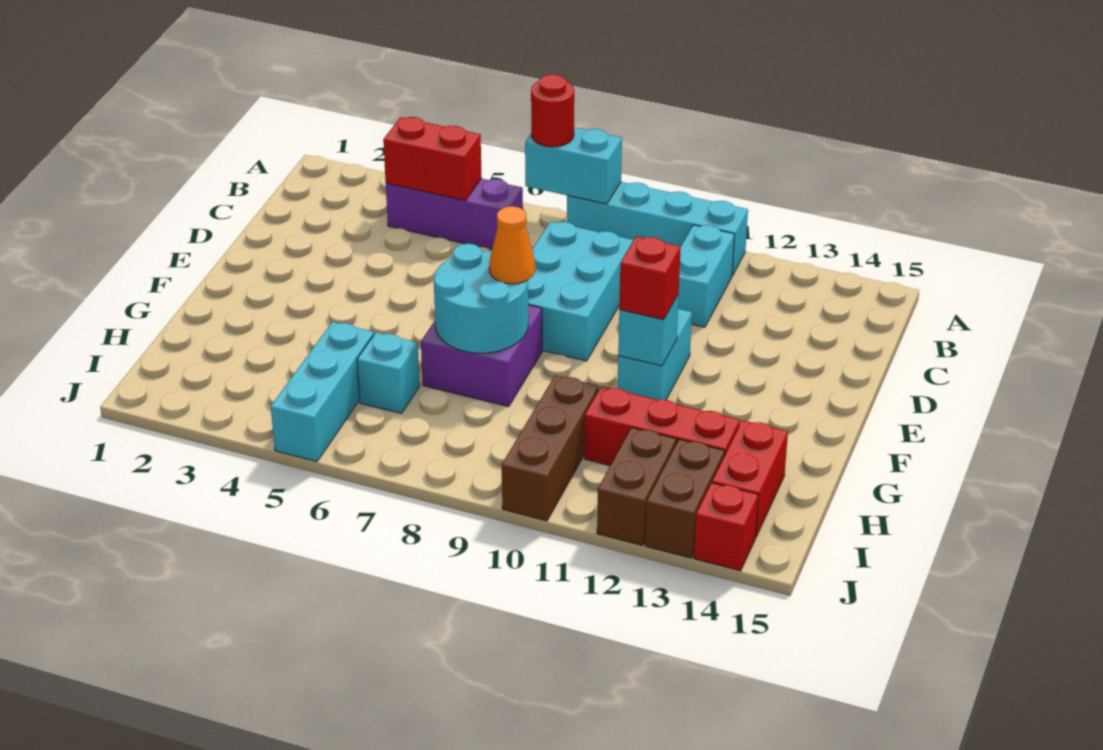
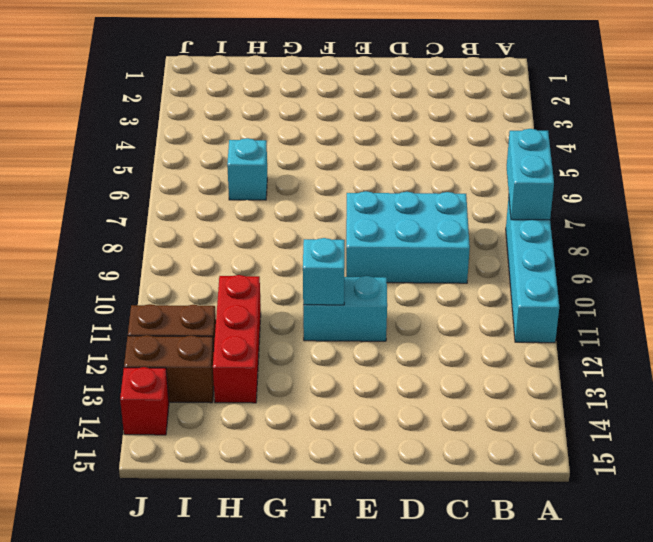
none -> purple brick B4:B6 level 1
none -> cyan brick B11:C11 level 1
none -> purple brick F7:G8 level 1

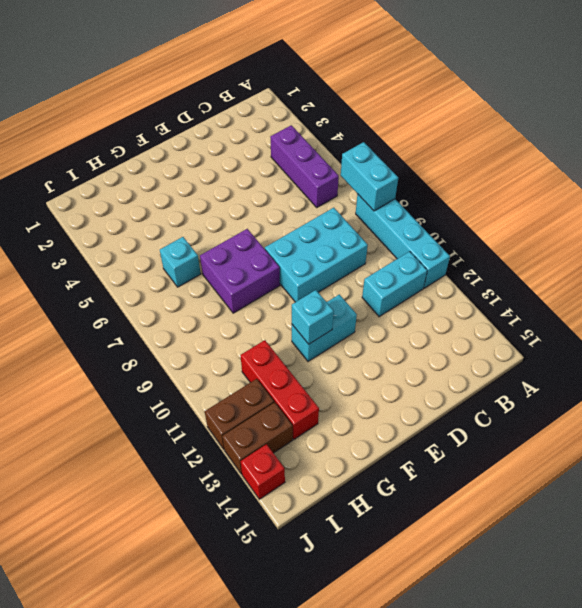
none -> cyan brick H5:J5 level 1
none -> brown brick H10:J10 level 1
none -> red brick H14:I14 level 1

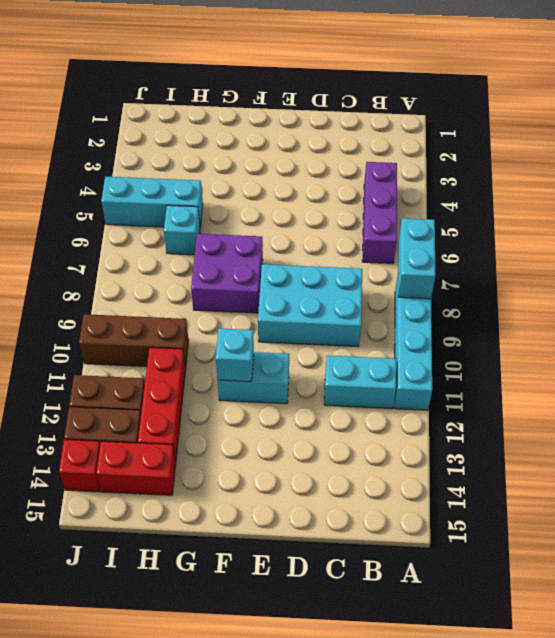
none -> red brick B4:B5 level 2
none -> cyan round brick F7:G8 level 2
none -> red round brick A7 level 3

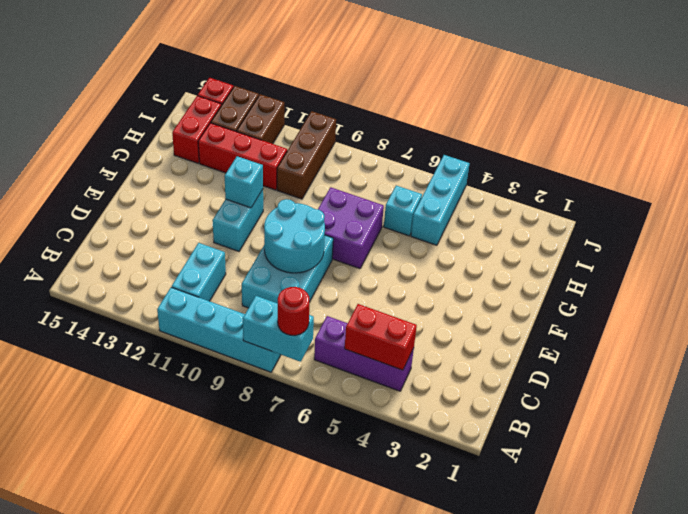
cyan round brick D8:E9 level 2 -> cyan round brick F7:G8 level 2
none -> orange cone F8 level 3
none -> red brick F11 level 3

